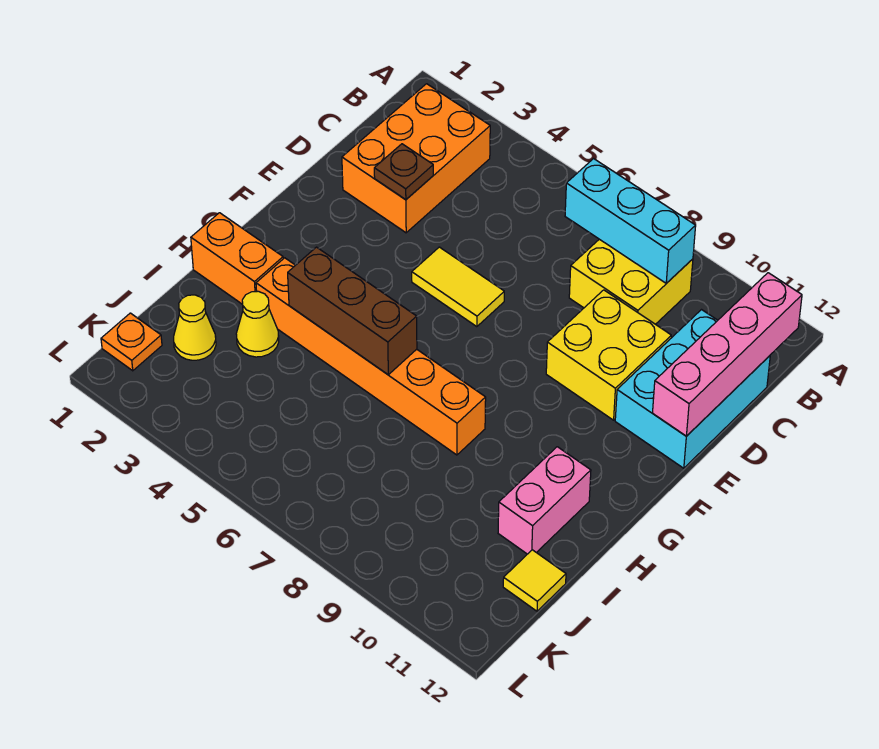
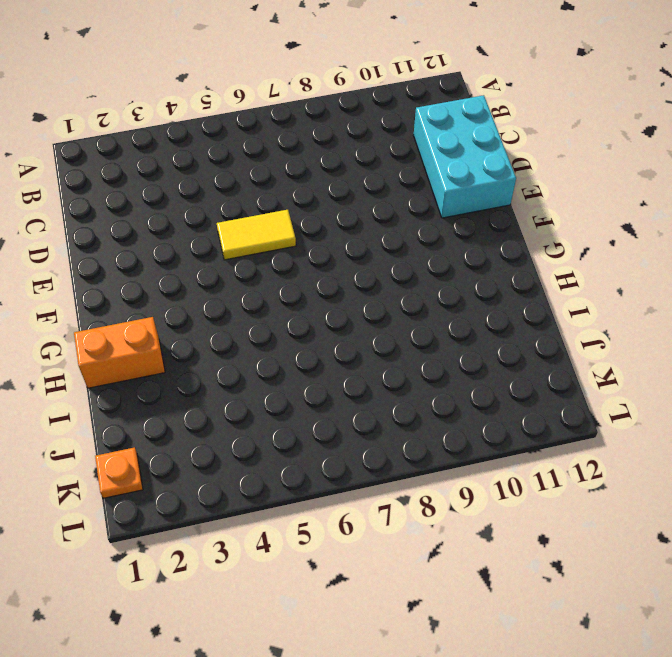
none -> orange brick B2:D3 level 1
none -> yellow brick B8:C9 level 1
none -> yellow brick D9:E10 level 1

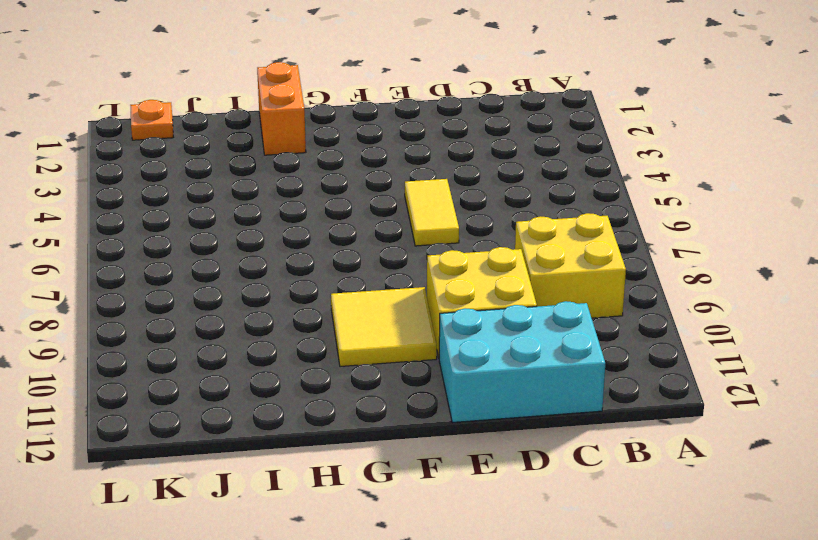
yellow tile F9:G10 level 1 -> none
none -> orange brick B2:D3 level 1
none -> orange brick H3:H8 level 1
none -> pink brick H11:I11 level 1

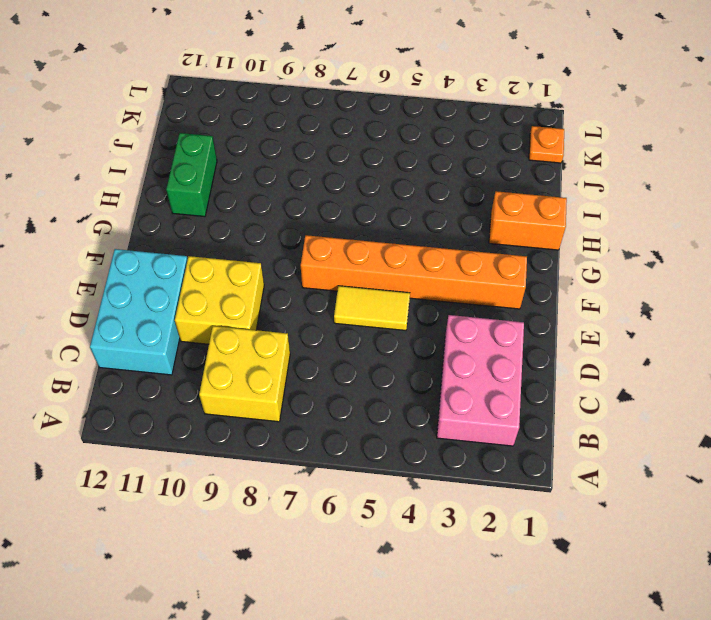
pink brick B2:D3 level 1 -> orange brick B2:D3 level 1
orange brick F2:F7 level 1 -> orange brick H3:H8 level 1
green brick H11:I11 level 1 -> pink brick H11:I11 level 1
none -> yellow cone I3 level 1
none -> yellow cone J2 level 1
none -> yellow tile J12 level 1

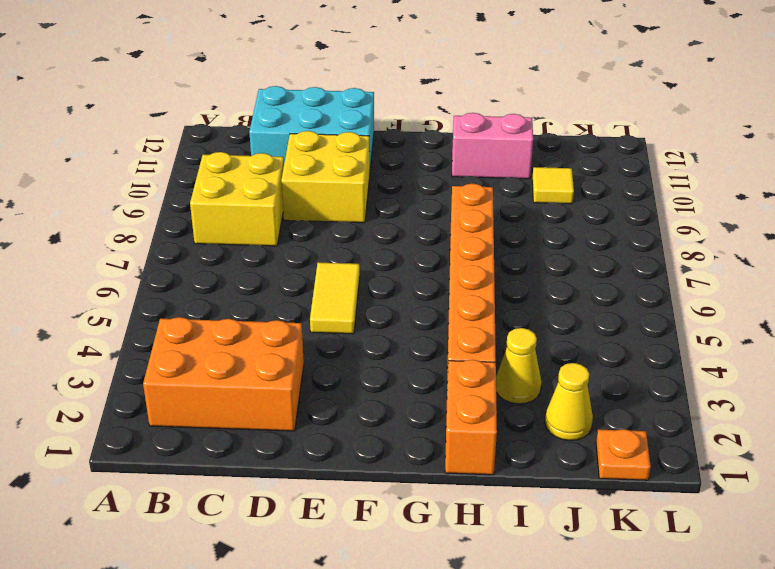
yellow tile J10 level 1 -> yellow tile J12 level 1
none -> cyan brick B7:B9 level 2
none -> pink brick B12:E12 level 2
none -> brown plate D3 level 2

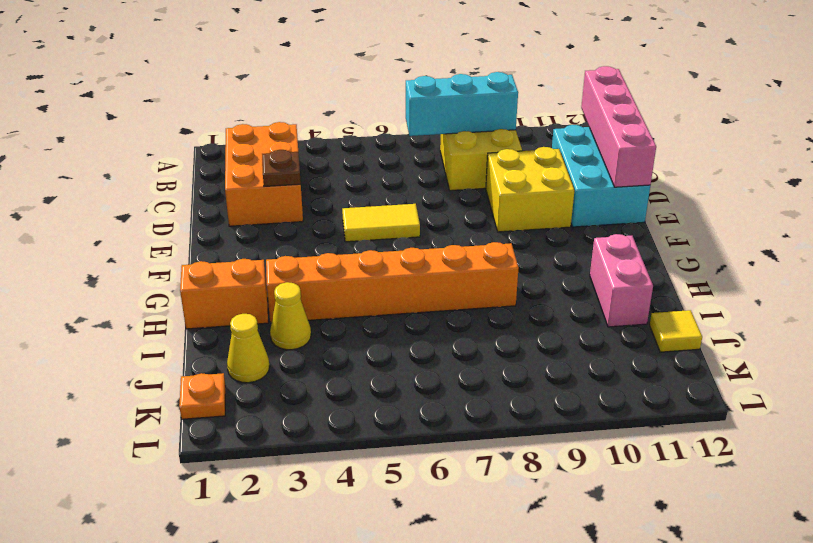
none -> brown brick H4:H6 level 2

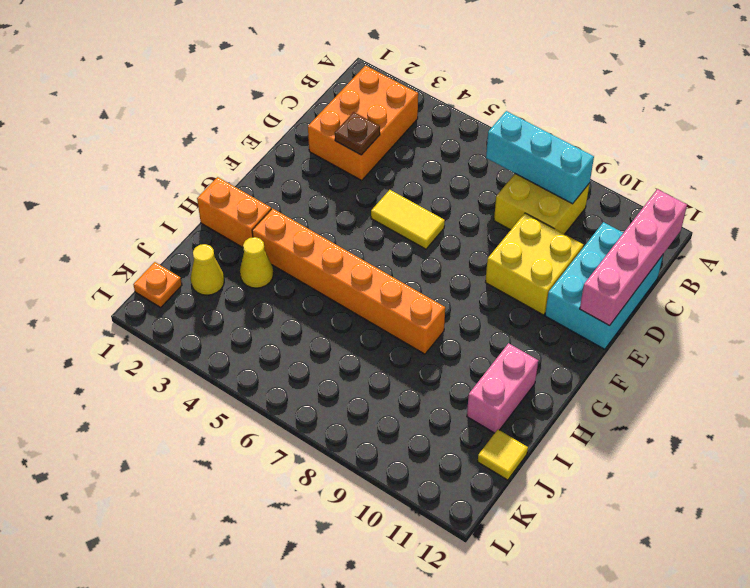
none -> brown brick H4:H6 level 2

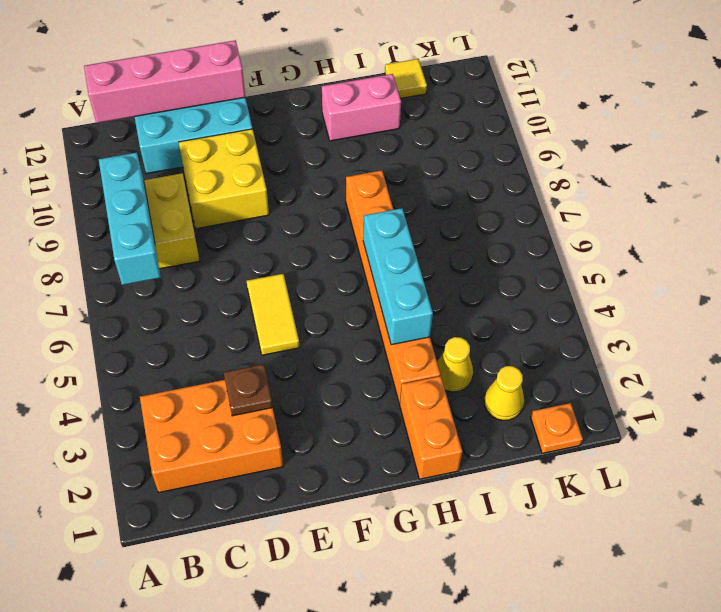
cyan brick H4:H6 level 2 -> brown brick H4:H6 level 2

